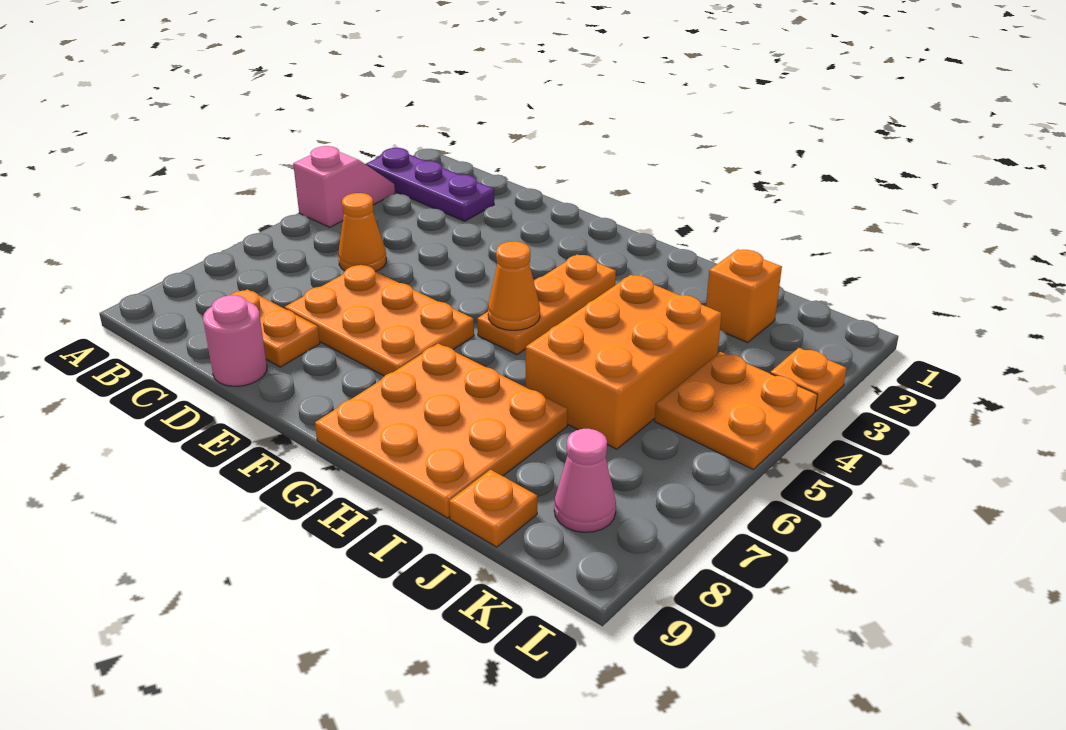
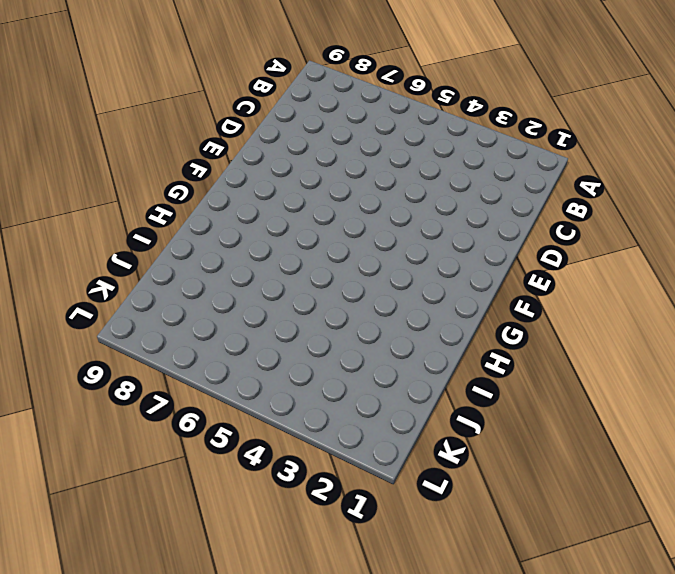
none -> purple plate A2:C2 level 1
none -> pink slope A3:A4 level 1 top 4
none -> orange cone C5 level 1

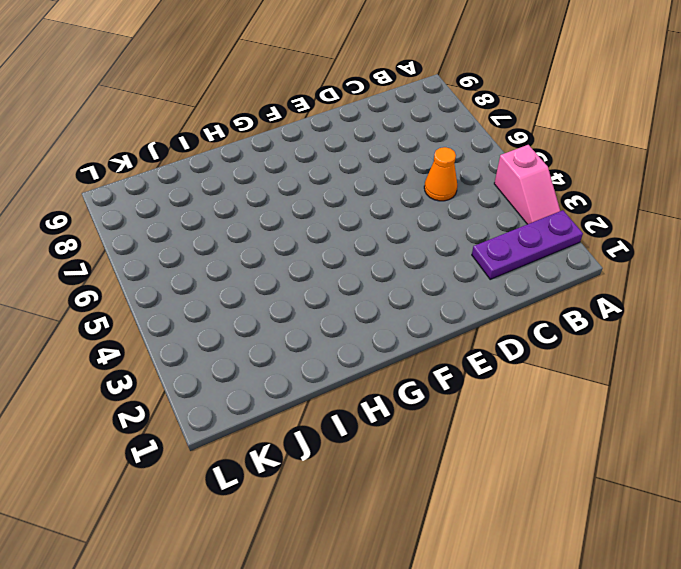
none -> orange plate C8:D8 level 1
none -> orange plate D6:F7 level 1
none -> pink round brick D9 level 1

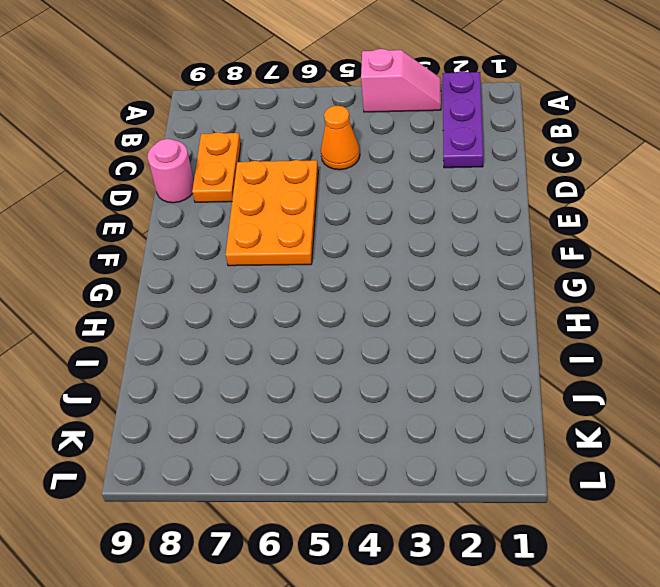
none -> orange plate G3:G5 level 1
none -> orange plate G7:I9 level 1
none -> orange brick I4:J6 level 1

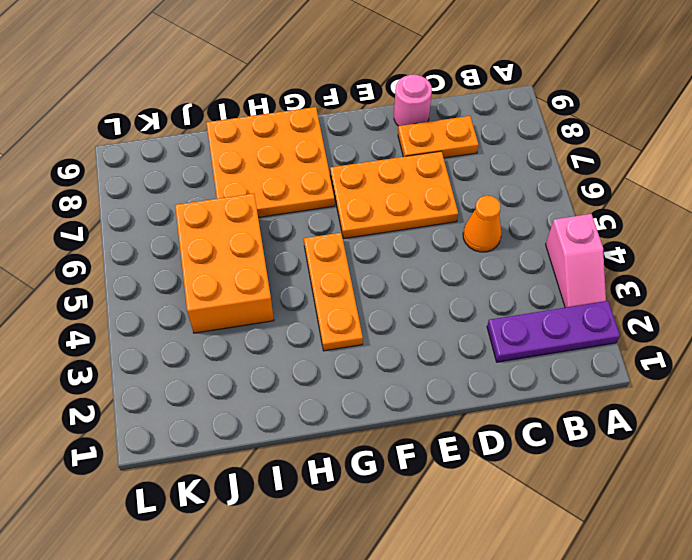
none -> orange brick J2 level 1
none -> orange plate J9 level 1
none -> orange plate K4:L5 level 1

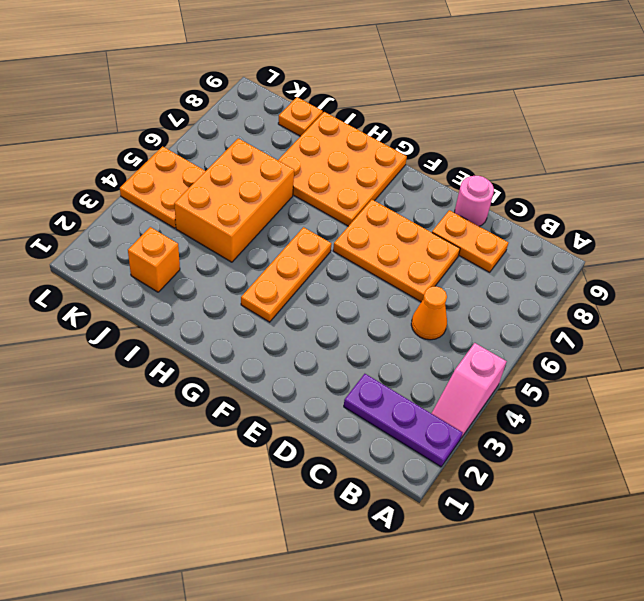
none -> pink cone K8 level 1
none -> orange plate L3 level 1
none -> orange cone G5 level 2

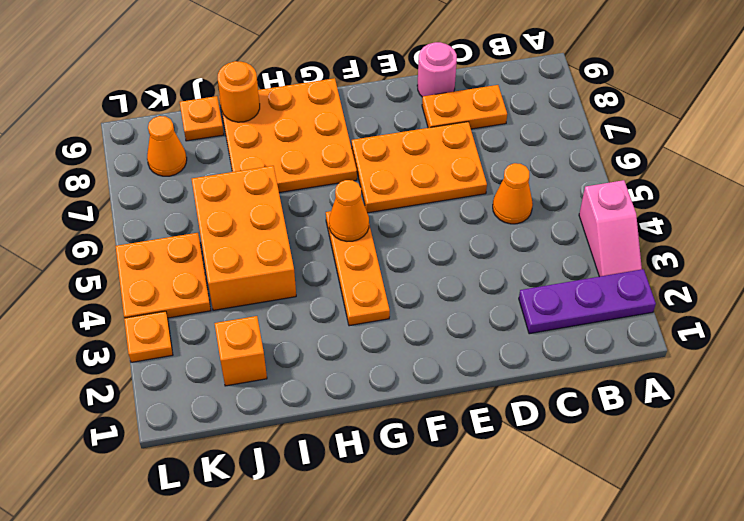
orange round brick I9 level 2 -> none
orange cone K8 level 1 -> pink cone K8 level 1

